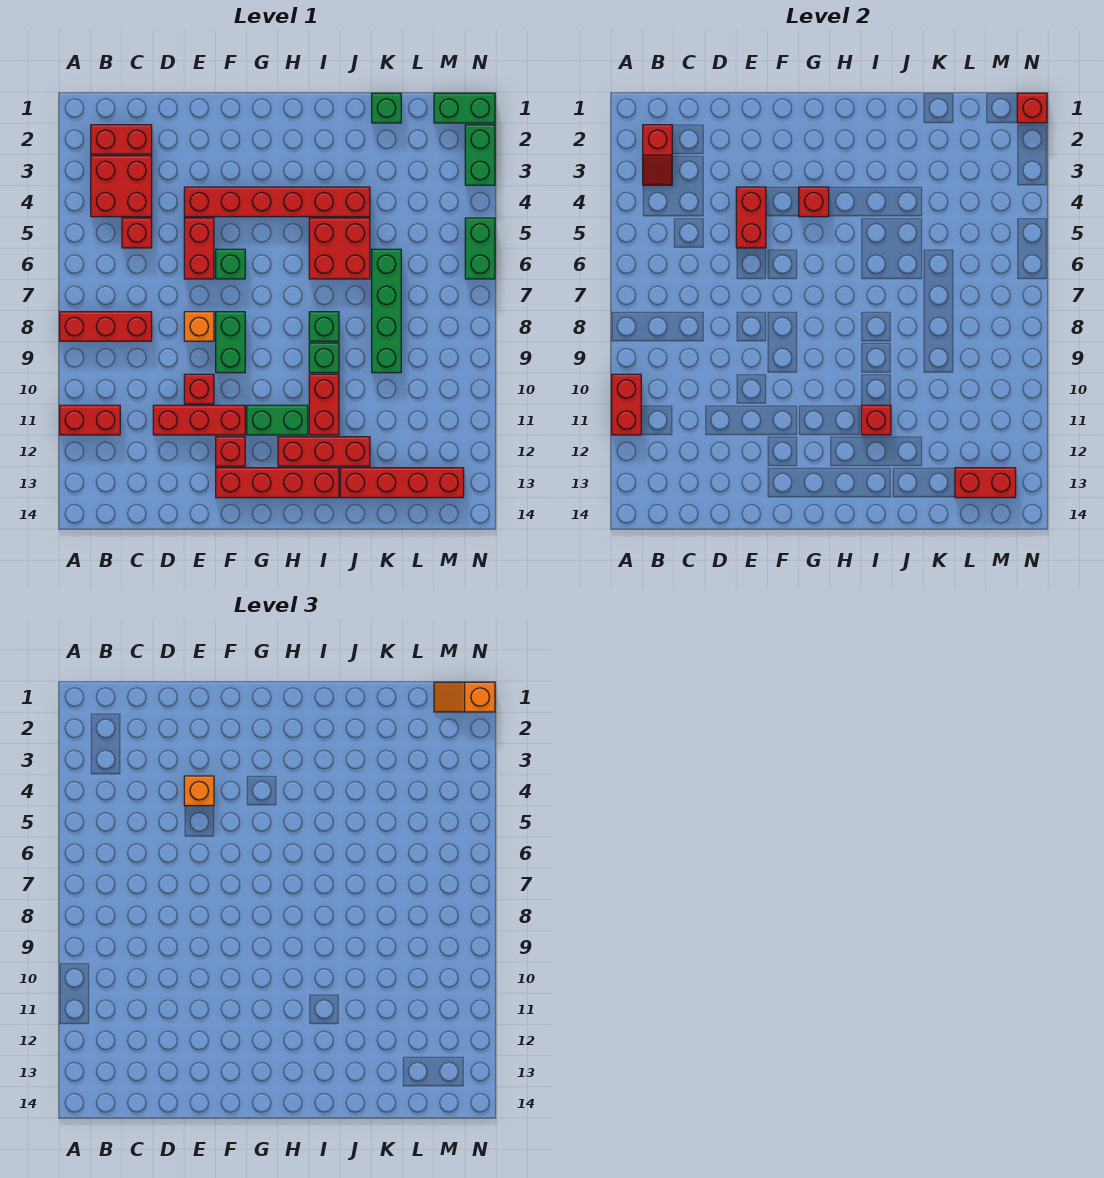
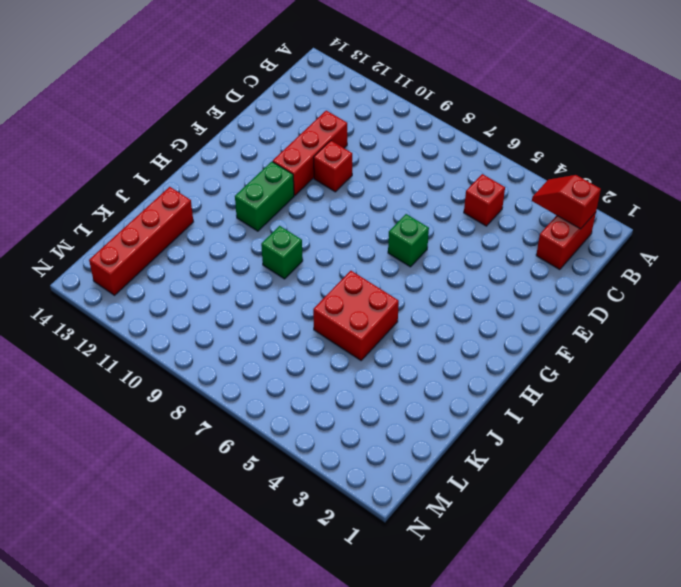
none -> red brick A8:C8 level 1
none -> red brick A11:B11 level 1
none -> red brick B3:C4 level 1
none -> red brick E4:J4 level 1

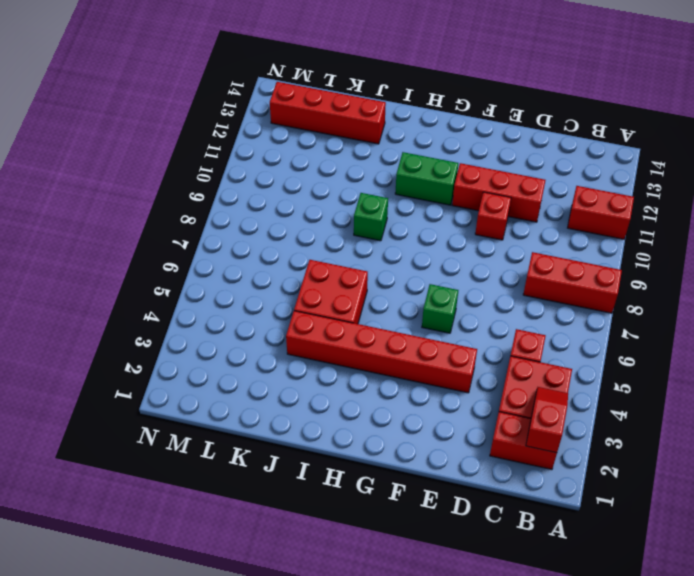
none -> red brick E5:E6 level 1
none -> orange brick E8 level 1
none -> green brick F8:F9 level 1
none -> red brick F12 level 1

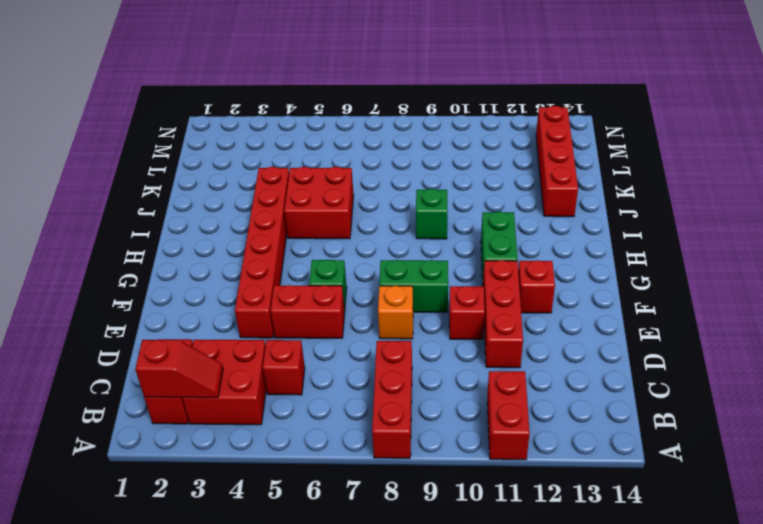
none -> red brick F13:I13 level 1
none -> red brick H12:J12 level 1
none -> green brick I8 level 1
none -> red brick I10:I11 level 1

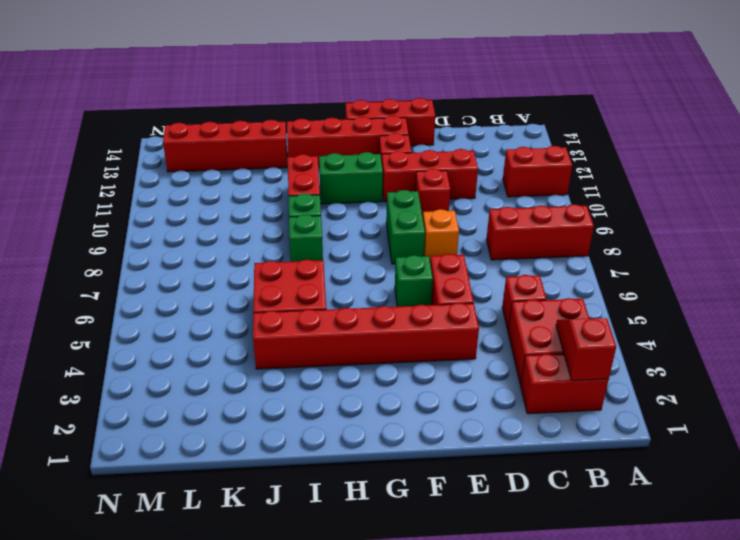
red brick E14:G14 level 1 -> red brick H12:J12 level 1
none -> green brick K1 level 1
none -> green brick K6:K9 level 1
none -> green brick M1:N1 level 1
none -> green brick N2:N3 level 1

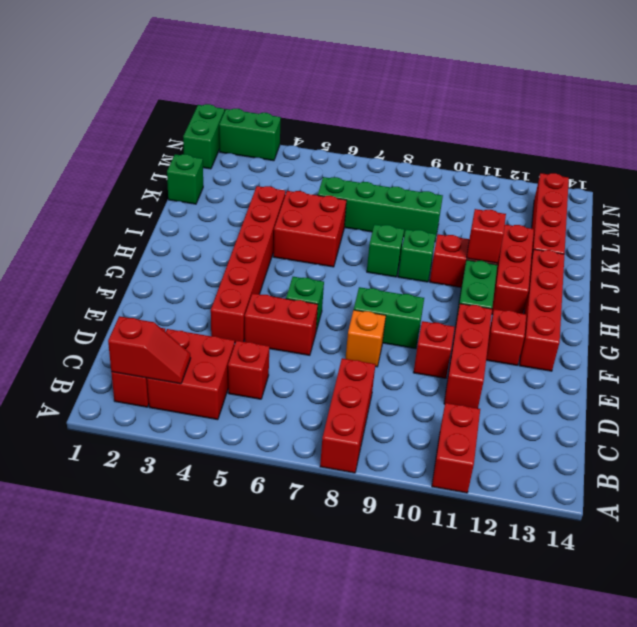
none -> green brick N5:N6 level 1
none -> red brick A10:A11 level 2
none -> red brick E4:E5 level 2
none -> red brick G4 level 2

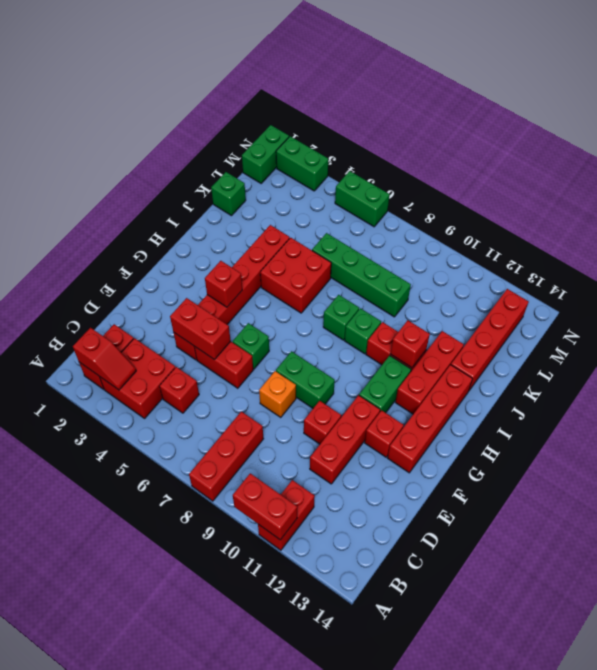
none -> red brick L13:M13 level 2
none -> red brick N1 level 2
none -> orange brick E4 level 3
none -> orange slope M1:N1 level 3 top N

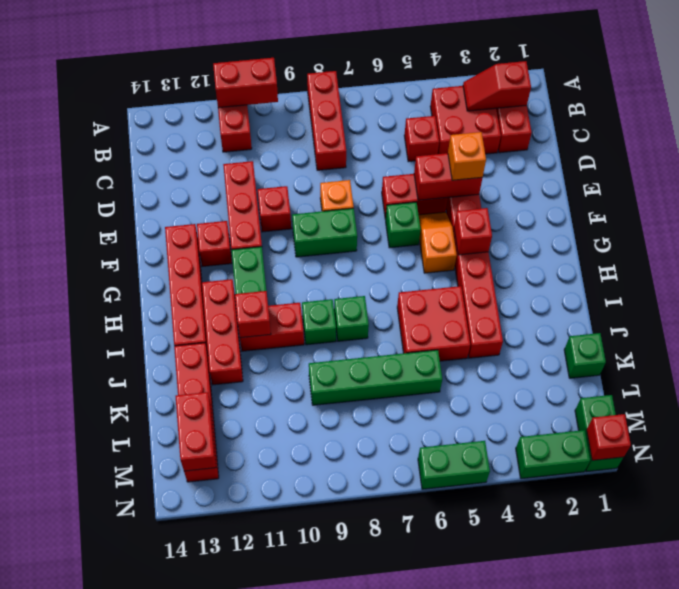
orange slope F5:G5 level 1 top G -> orange slope M1:N1 level 3 top N

